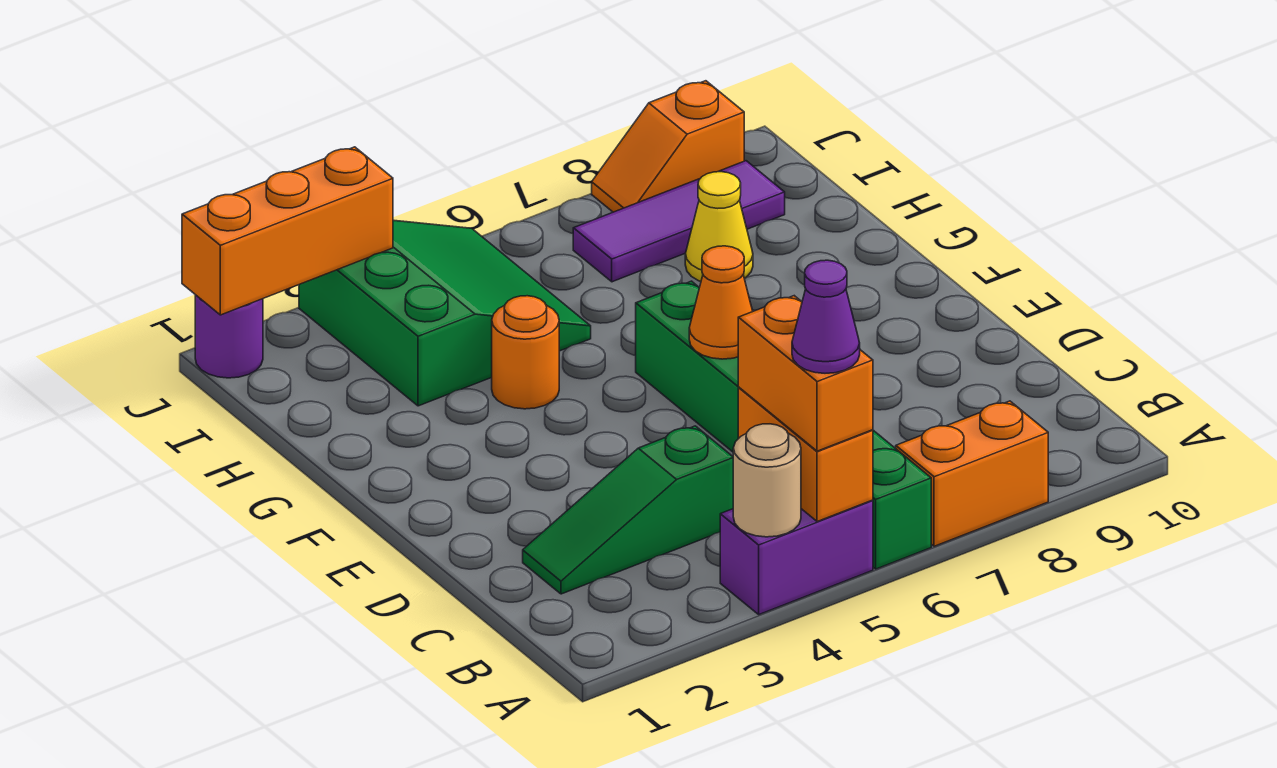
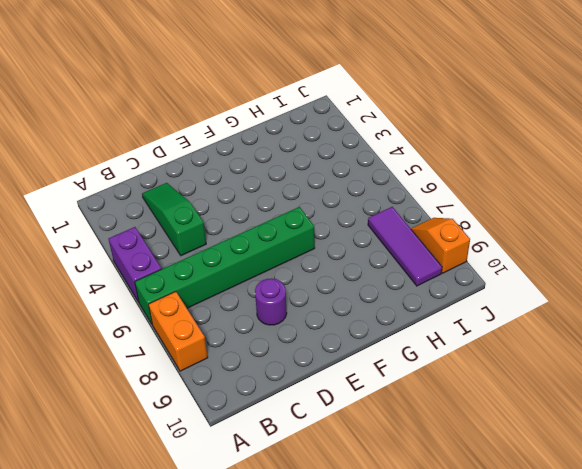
purple round brick D8 level 1 -> purple round brick J1 level 1
none -> orange round brick G4 level 1
none -> green slope H3:J5 level 1 top 3
none -> yellow cone H8 level 1

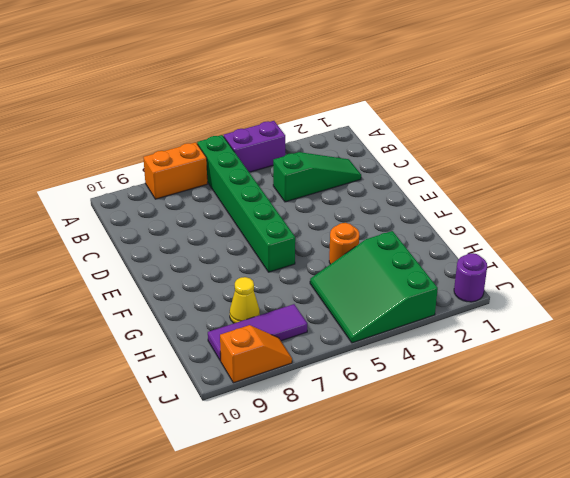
none -> tan round brick A4 level 2
none -> orange brick A5:B5 level 2
none -> orange cone E6 level 2

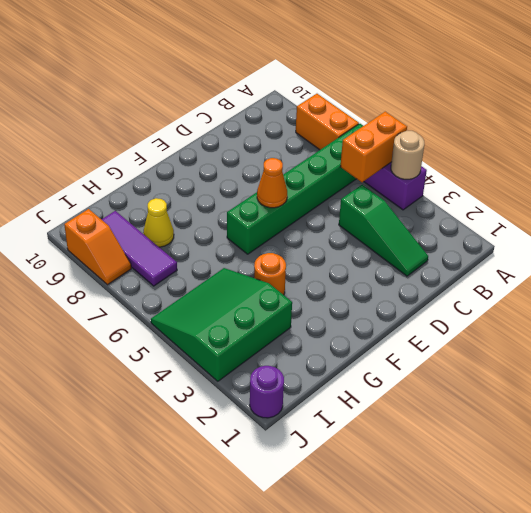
none -> orange brick J1:J3 level 2
none -> orange brick A5:B5 level 3
none -> purple cone A5 level 4

